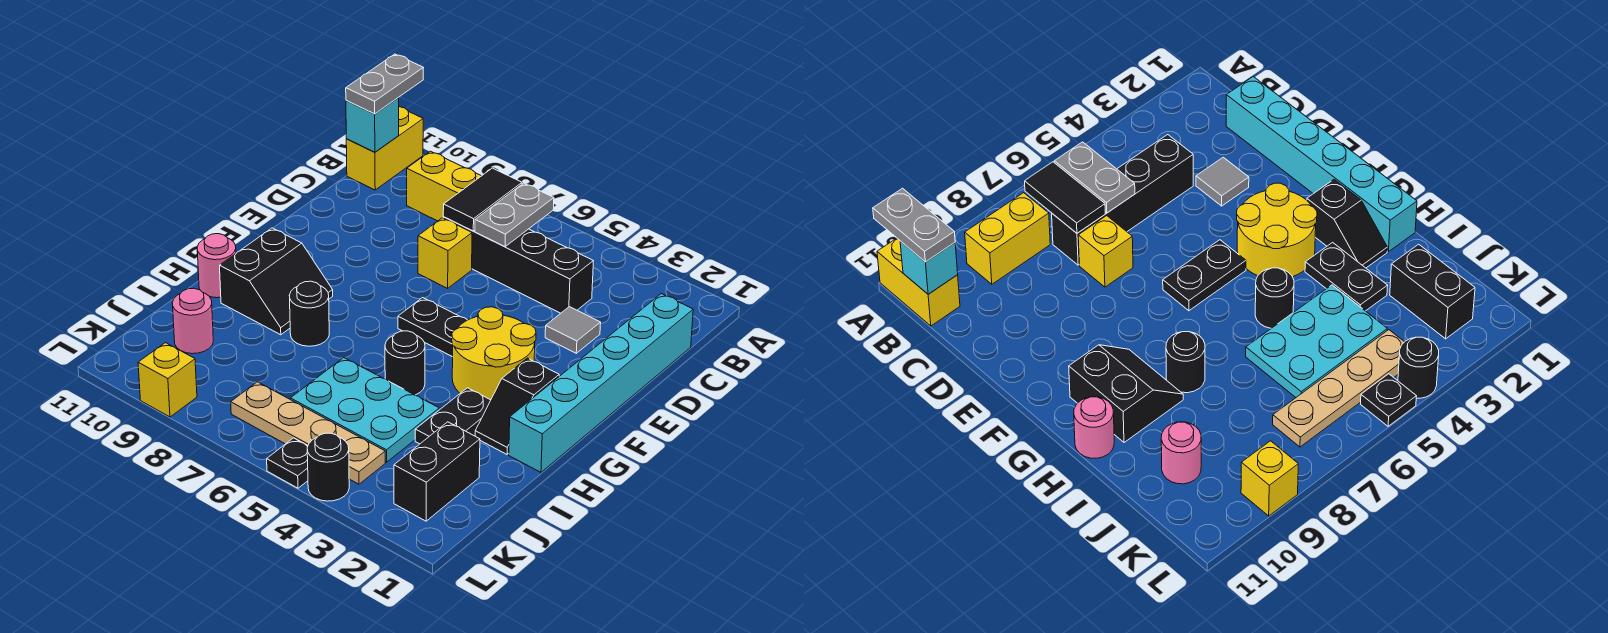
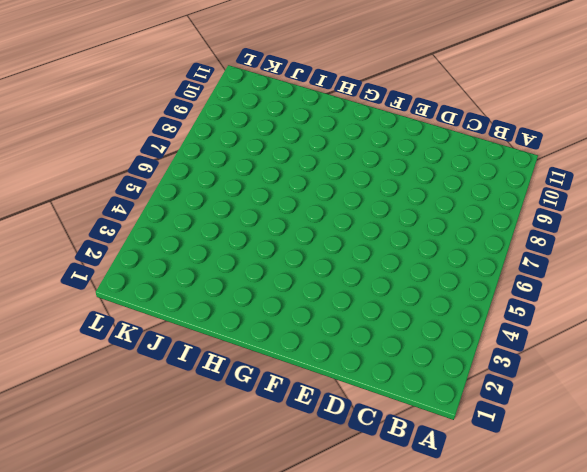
none -> yellow brick A11:B11 level 1
none -> yellow brick B8:B9 level 1
none -> cyan brick C1:H1 level 1

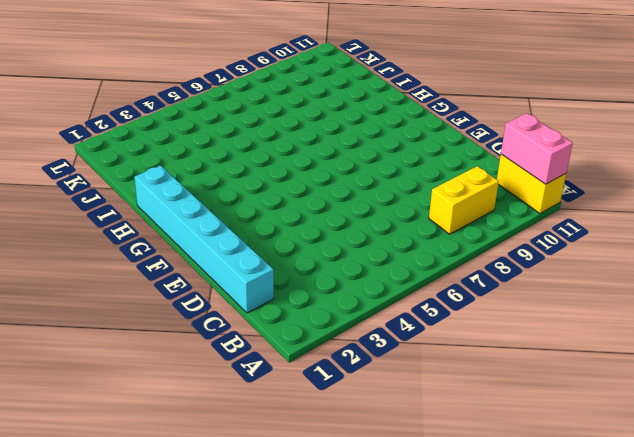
pink brick A11:B11 level 2 -> cyan brick B11 level 2
none -> black brick C4:C7 level 1
none -> grey tile D3 level 1
none -> yellow brick D7 level 1

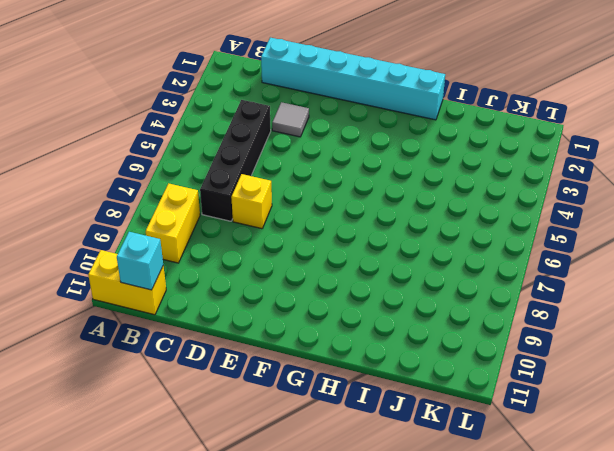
none -> yellow round brick F3:G4 level 1
none -> black plate F5:F6 level 1
none -> black slope G2:H2 level 1 top G

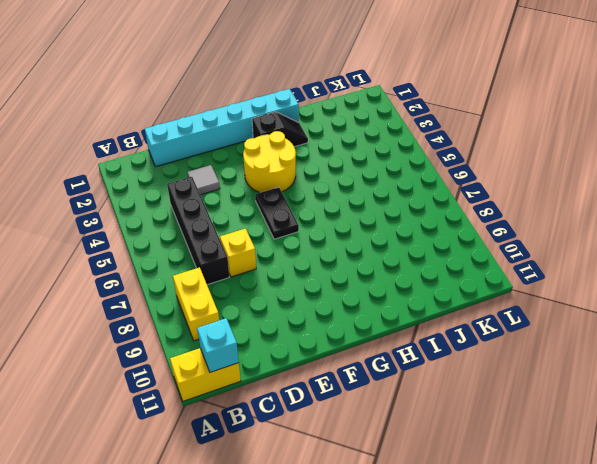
none -> black slope G9:H10 level 1 top 10
none -> black plate H3:I3 level 1
none -> black round brick H5 level 1

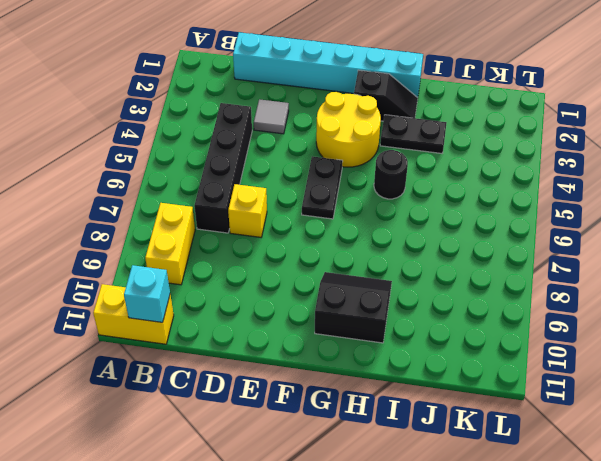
none -> black round brick H8 level 1
none -> pink round brick H11 level 1
none -> cyan plate I4:J6 level 1

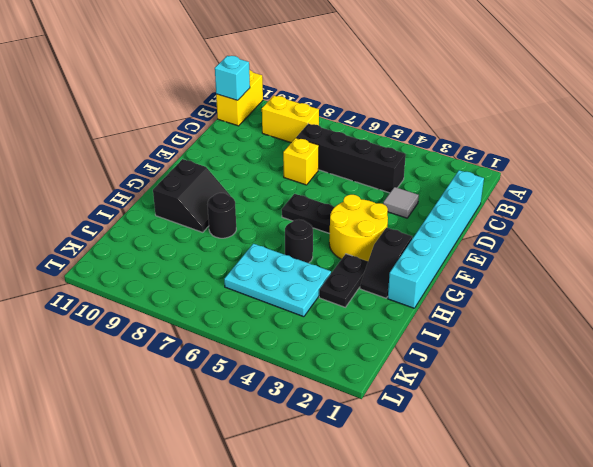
none -> pink round brick H11 level 1
none -> black brick J2:K2 level 1
none -> pink round brick J10 level 1

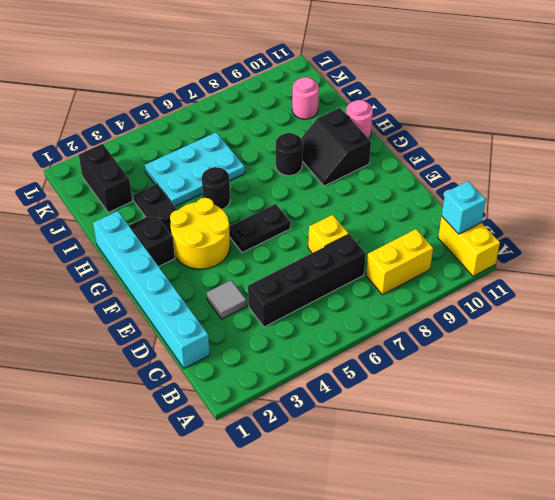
none -> tan plate K4:K7 level 1
none -> black round brick L4 level 1
none -> black plate L5 level 1

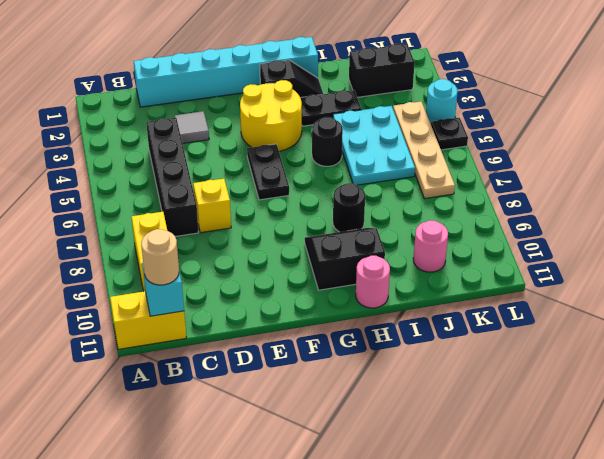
tan round brick B11 level 3 -> grey plate A11:B11 level 3
cyan round brick L4 level 1 -> black round brick L4 level 1
none -> yellow brick L9 level 1
none -> grey plate B6:C6 level 2
none -> black tile B7:C7 level 2

